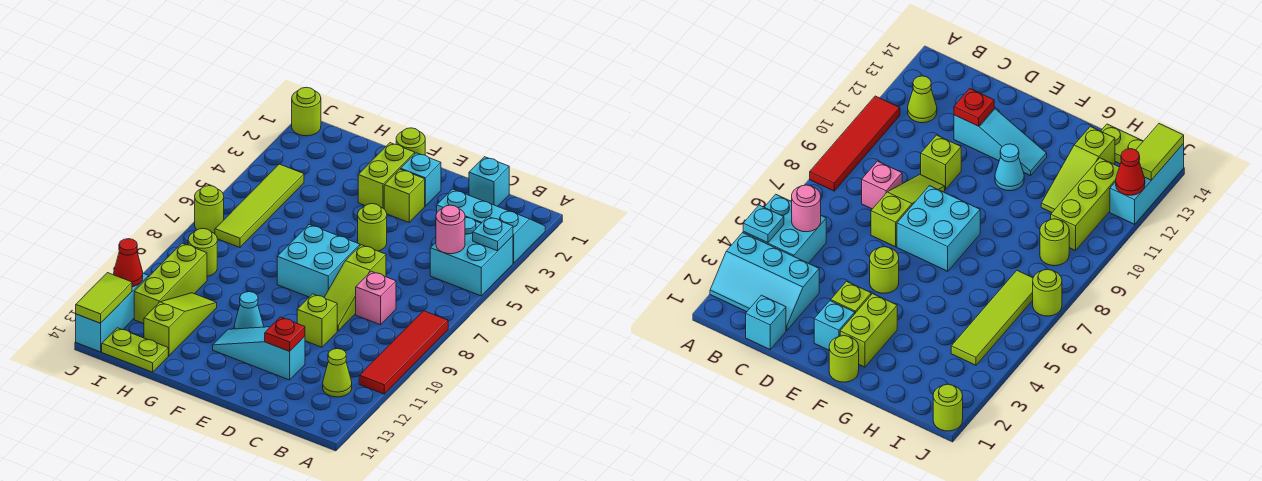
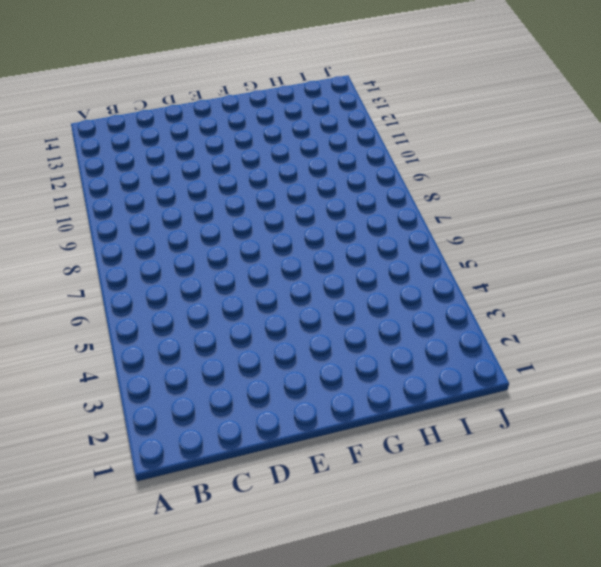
none -> cyan slope A2:C3 level 1 top 3
none -> cyan brick A4:B5 level 1
none -> red tile A8:A11 level 1

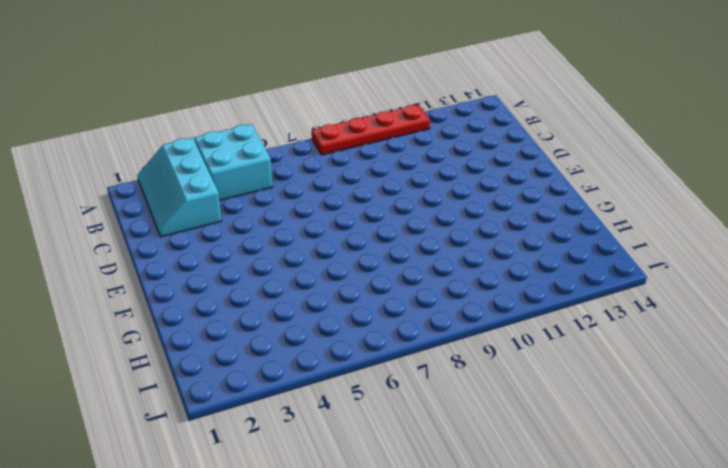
red plate A8:A11 level 1 -> red tile A8:A11 level 1
none -> lime cone B12 level 1
none -> cyan brick C1 level 1
none -> pink brick C8 level 1

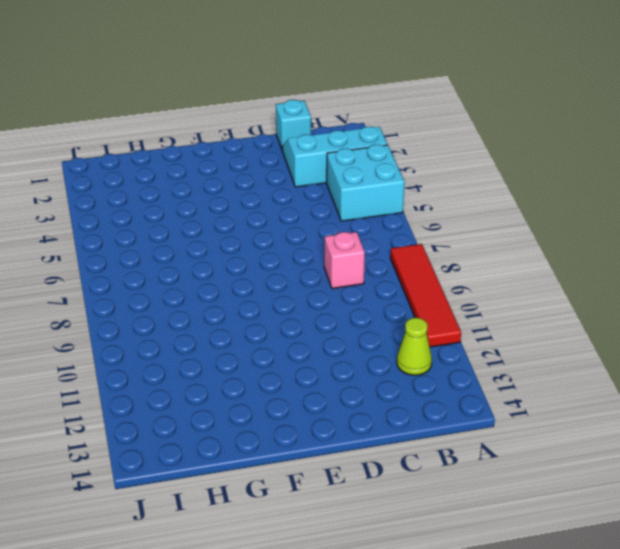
none -> lime slope D7:D9 level 1 top 7
none -> lime brick D10 level 1
none -> cyan slope D12:F12 level 1 top D

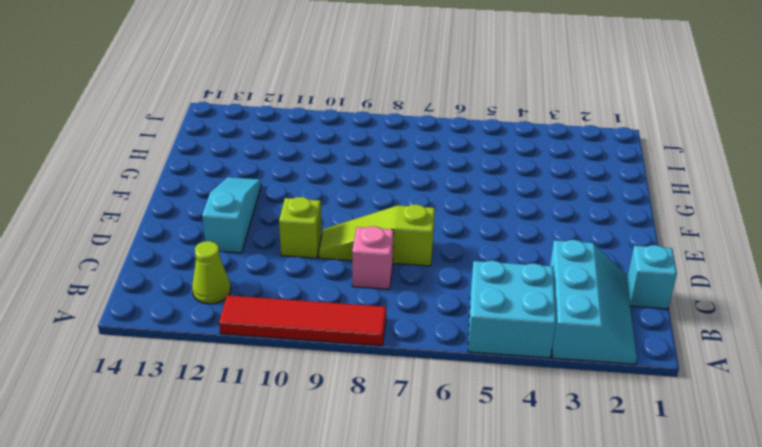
none -> cyan brick E2 level 1
none -> lime brick E3 level 1
none -> lime round brick E5 level 1

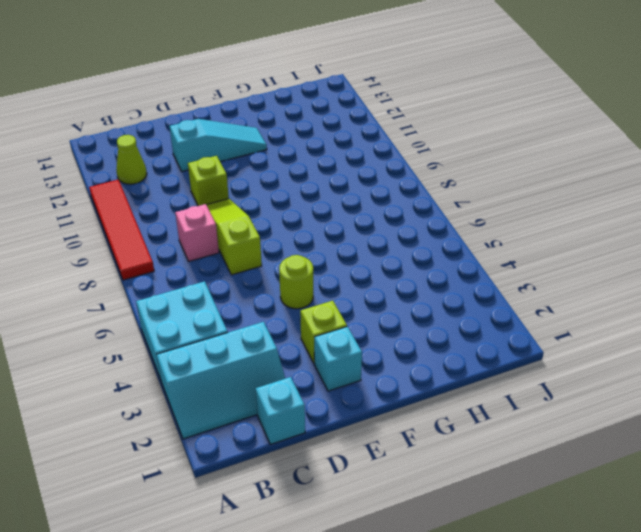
none -> cyan brick E7:F8 level 1
none -> lime round brick F1 level 1
none -> lime brick F2:F3 level 1

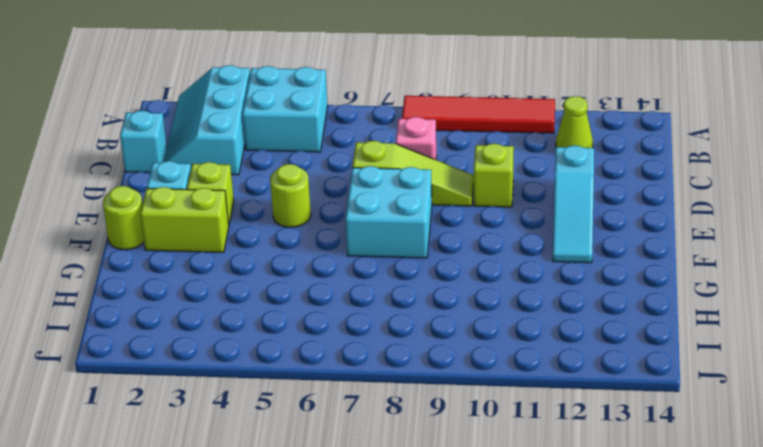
none -> cyan cone F11 level 1
none -> lime slope H11:H13 level 1 top 13
none -> lime plate H14:I14 level 1

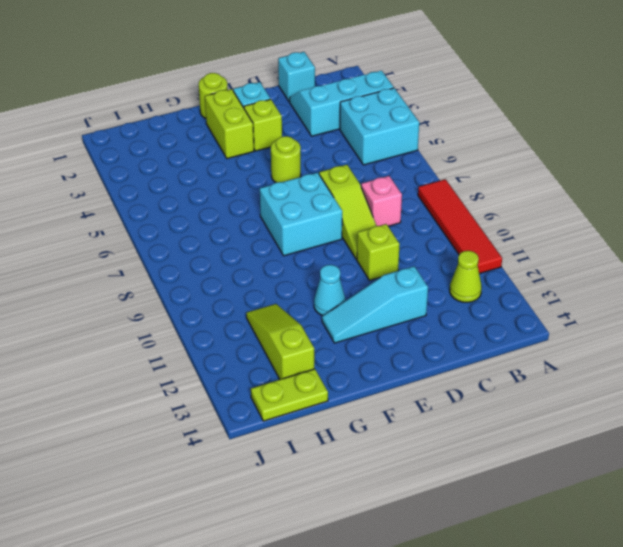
none -> lime tile I4:I7 level 1
none -> lime round brick I9 level 1
none -> lime brick I10:I12 level 1

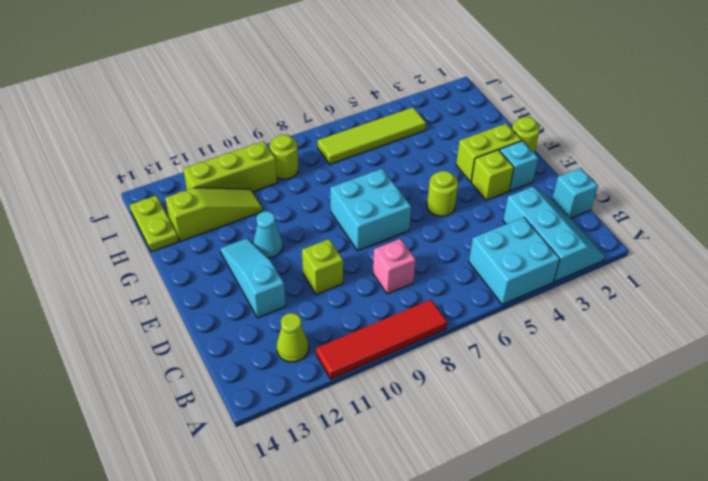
none -> lime slope D7:D9 level 1 top 7
none -> lime round brick J1 level 1
none -> lime round brick J7 level 1

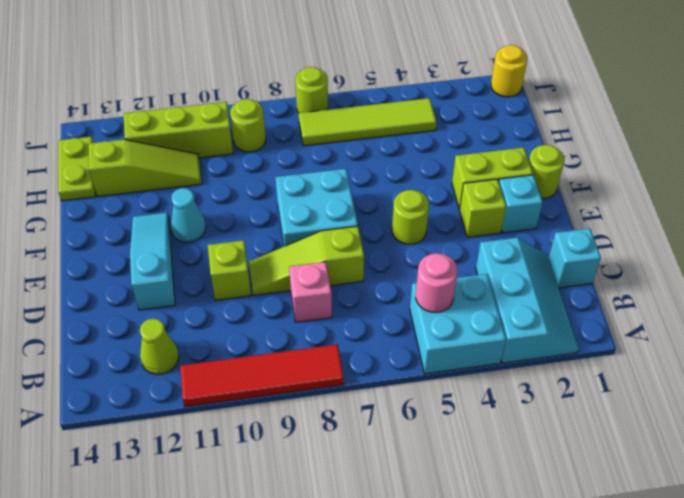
yellow round brick J1 level 1 -> lime round brick J1 level 1
none -> cyan brick J12:J14 level 1
none -> cyan plate A4 level 2
none -> red plate D12 level 2

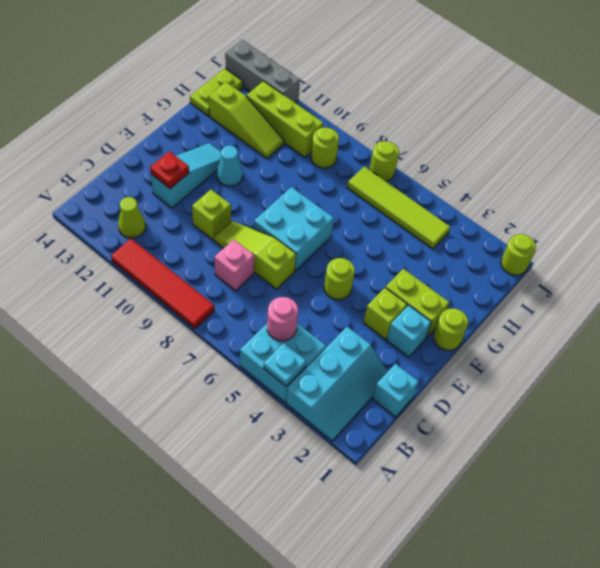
grey brick J12:J14 level 1 -> cyan brick J12:J14 level 1
none -> red cone J12 level 2
none -> lime tile J13:J14 level 2

